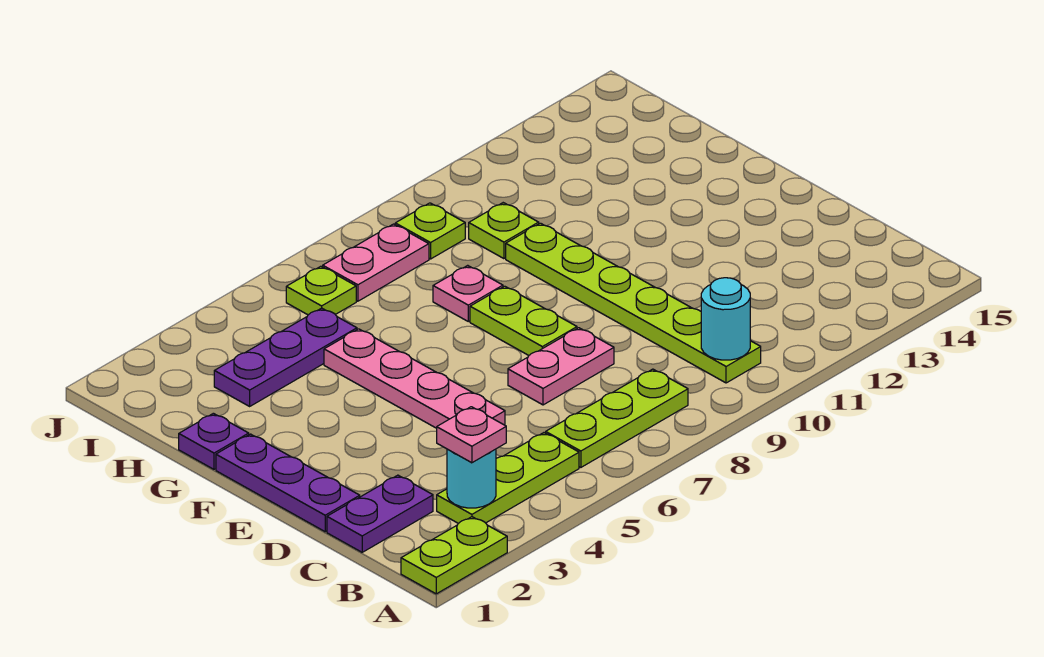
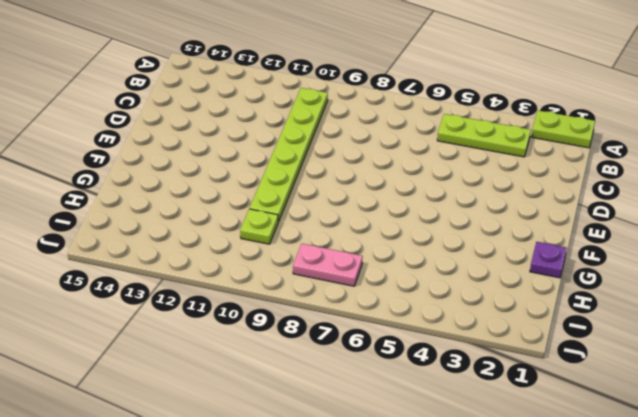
none -> lime plate B6:B8 level 1
none -> purple plate C1:C2 level 1
none -> purple plate D1:F1 level 1

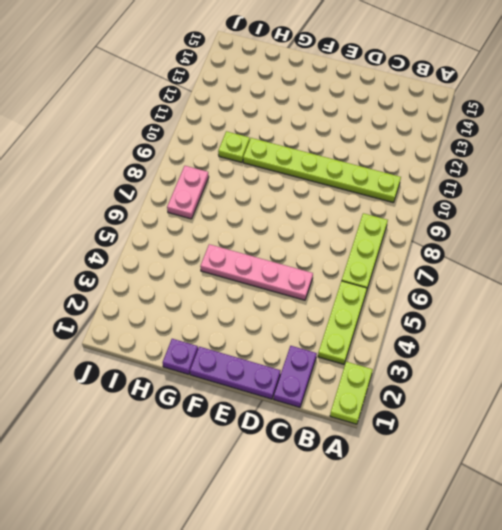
none -> pink plate D7:D8 level 1
none -> lime plate E8:F8 level 1
none -> pink plate G8 level 1

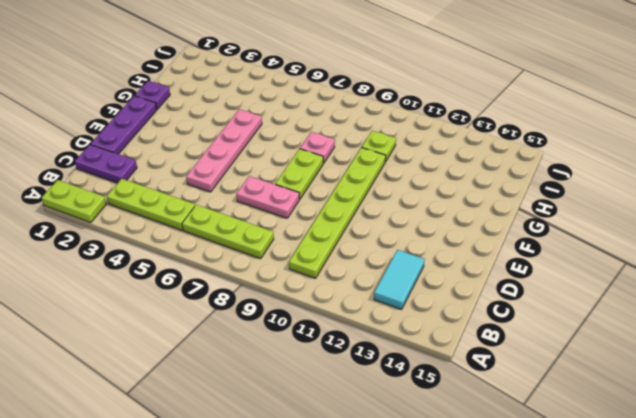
cyan tile B13:C13 level 1 -> none
none -> purple plate H3:H5 level 1
none -> lime plate I6 level 1
none -> pink plate I7:I8 level 1

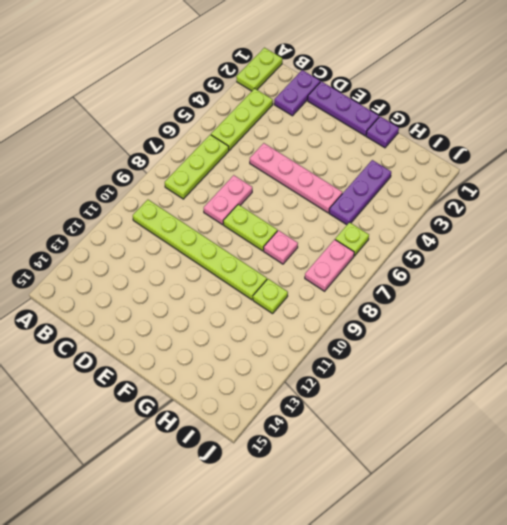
none -> lime plate I9 level 1
none -> cyan round brick B3 level 2
none -> cyan round brick B10 level 2

